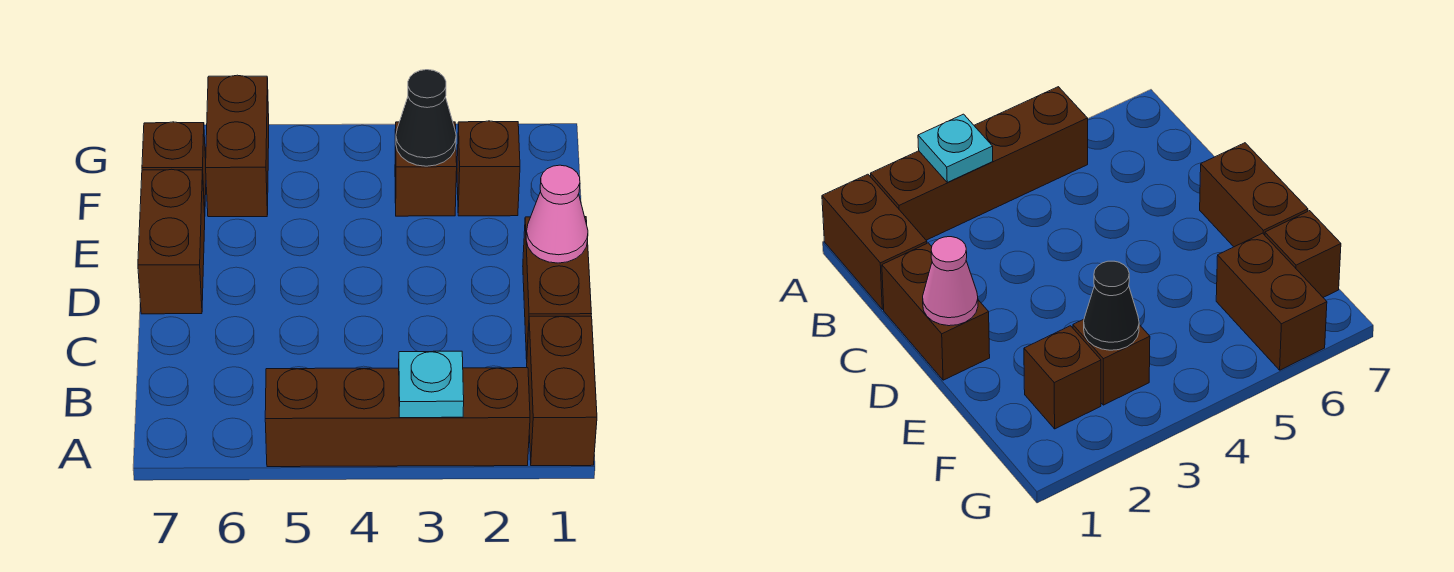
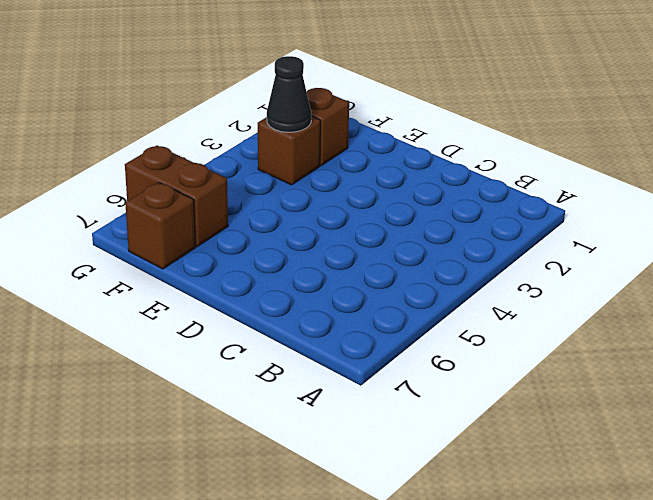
none -> brown brick A1:B1 level 1
none -> brown brick A2:A5 level 1

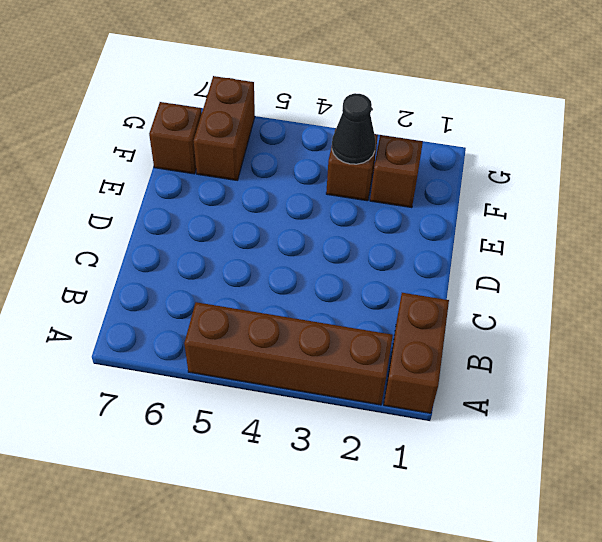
none -> brown brick C1:D1 level 1
none -> brown brick D7:E7 level 1

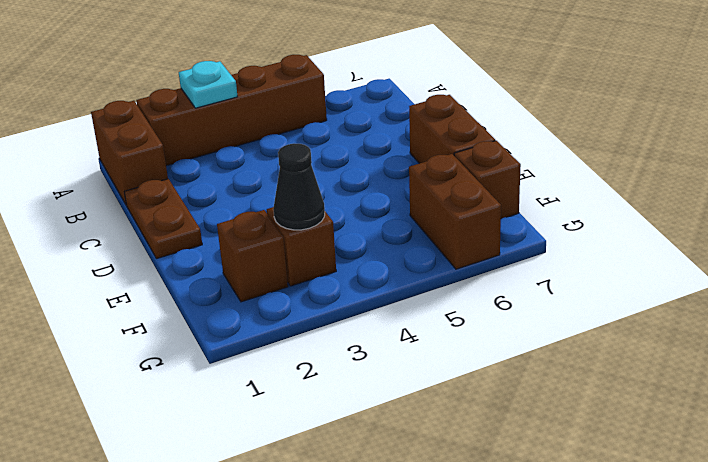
brown plate C1:D1 level 1 -> brown brick C1:D1 level 1
none -> pink cone D1 level 2

